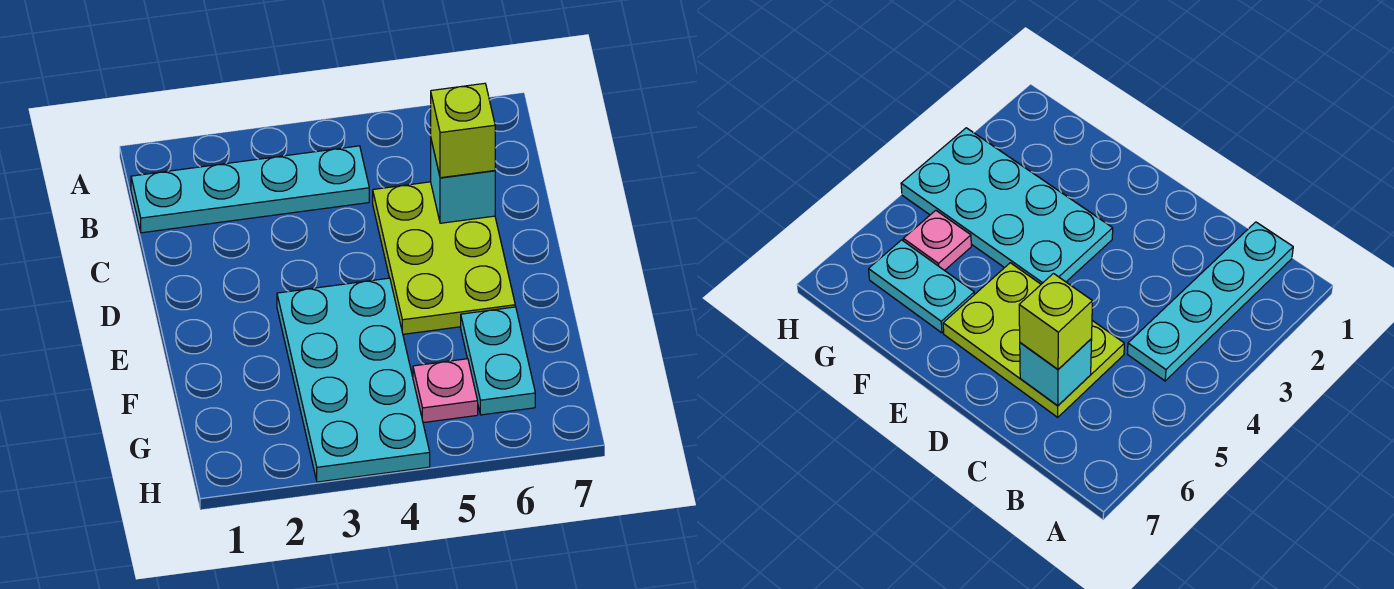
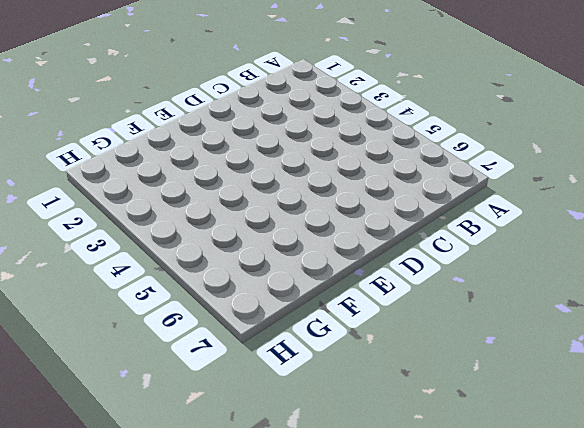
none -> cyan plate B1:B4 level 1
none -> lime plate C5:E6 level 1

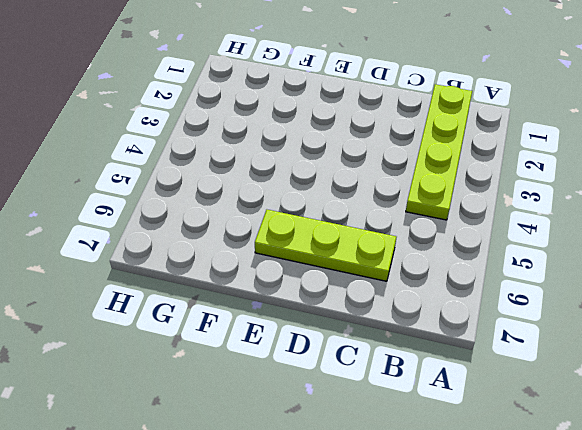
lime plate B1:B4 level 1 -> cyan plate B1:B4 level 1
lime plate C6:E6 level 1 -> lime plate C5:E6 level 1
none -> cyan plate E3:H4 level 1
none -> cyan plate F6:G6 level 1

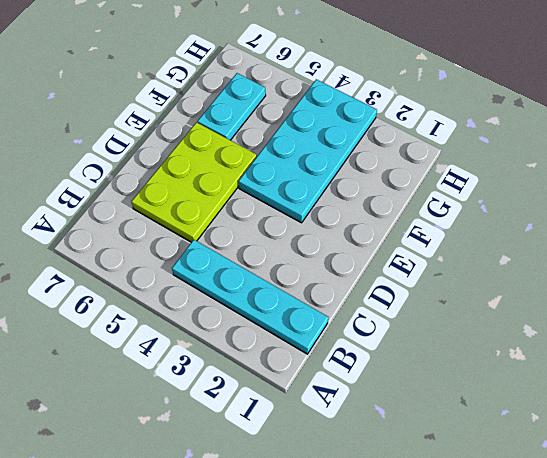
none -> pink plate G5 level 1
none -> cyan brick C6 level 2

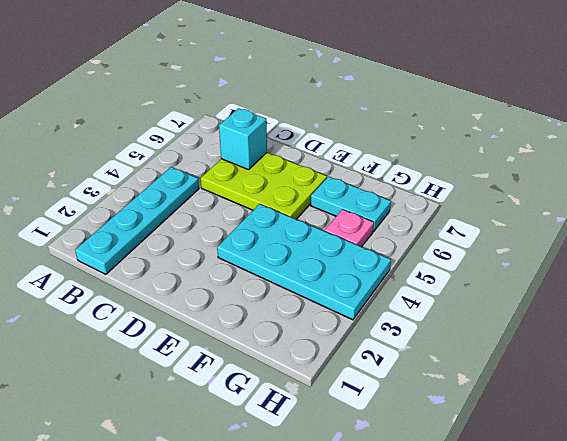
none -> lime brick C6 level 3

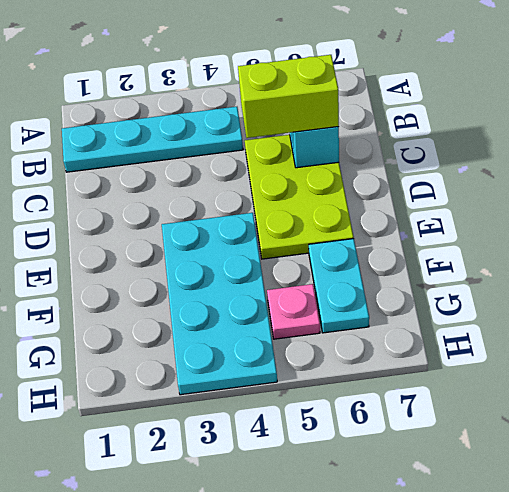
lime brick C5:C6 level 3 -> lime brick C6 level 3

